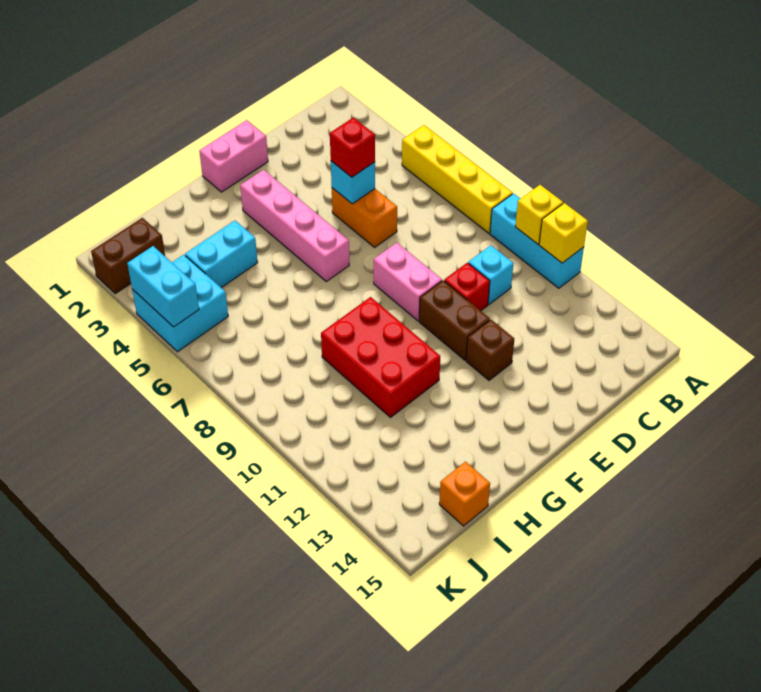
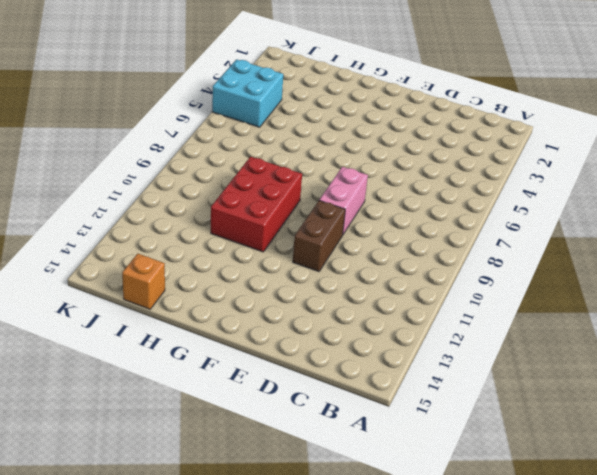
none -> yellow brick A5:A8 level 1
none -> cyan brick A9:A11 level 1
none -> cyan brick C10 level 1

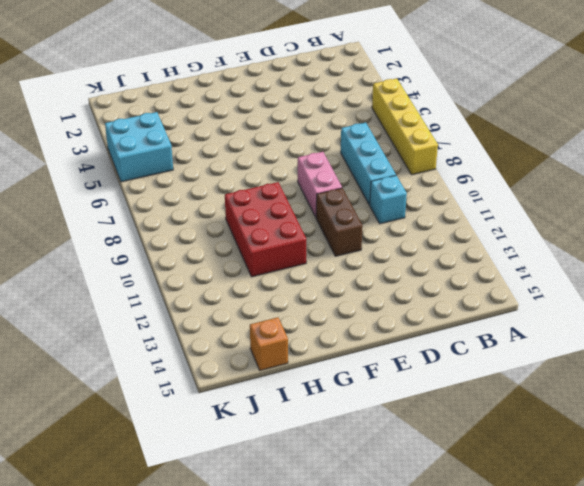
cyan brick C7:C9 level 1 -> cyan brick A9:A11 level 1
none -> orange brick D5:D6 level 1
none -> red brick D10 level 1
none -> pink brick E1:F1 level 1

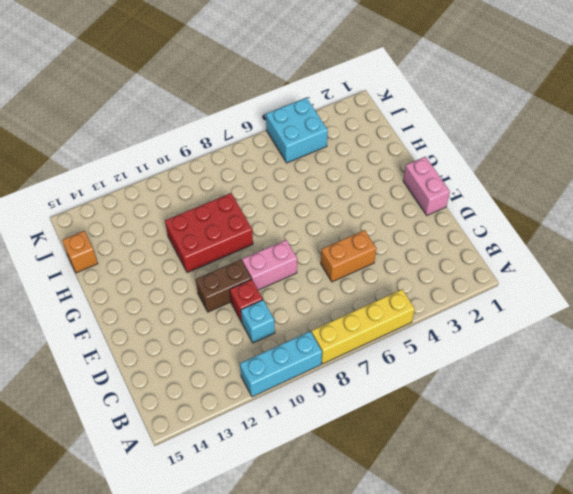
none -> brown brick E12 level 1
none -> pink brick F3:F6 level 1
none -> cyan brick H4:I4 level 1

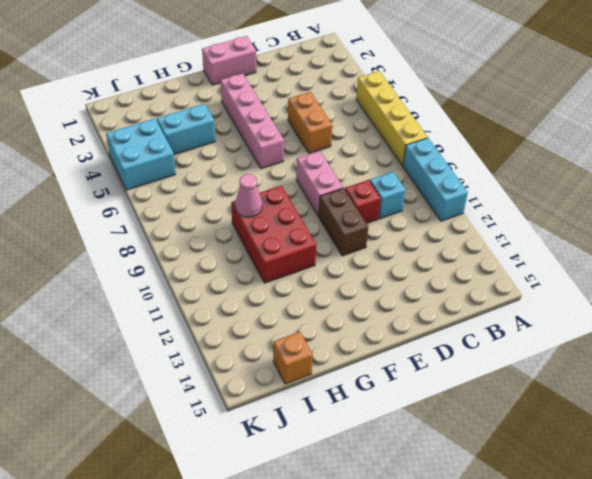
pink cone H9 level 2 -> none
none -> brown brick E12 level 1
none -> brown brick J2:K2 level 1
none -> yellow brick A10 level 2

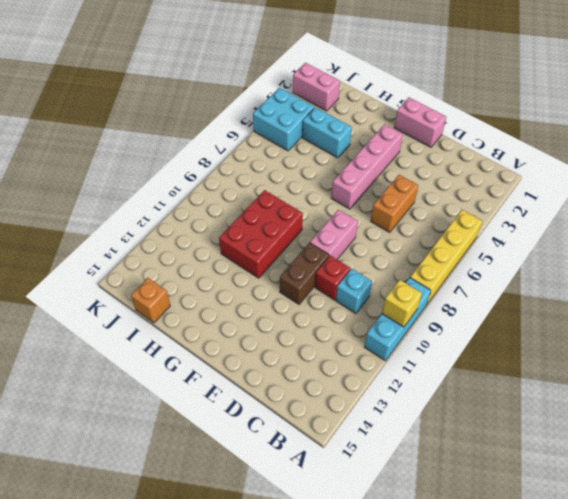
pink brick J2:K2 level 1 -> brown brick J2:K2 level 1
none -> brown brick E12 level 1
none -> yellow brick A11 level 2
none -> cyan brick D5 level 2

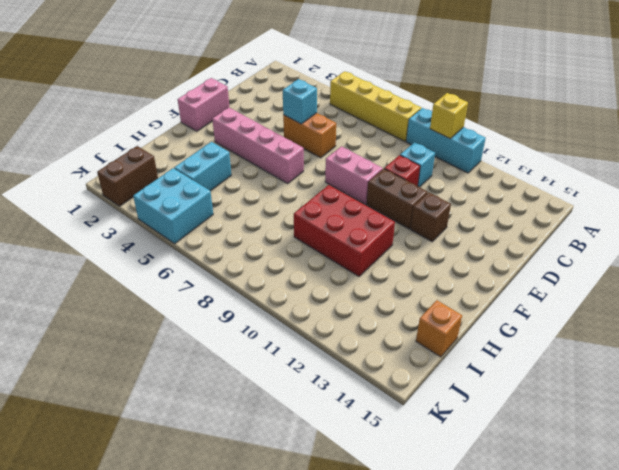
none -> yellow brick A11 level 2
none -> cyan brick K4:K5 level 2
none -> red brick D5 level 3

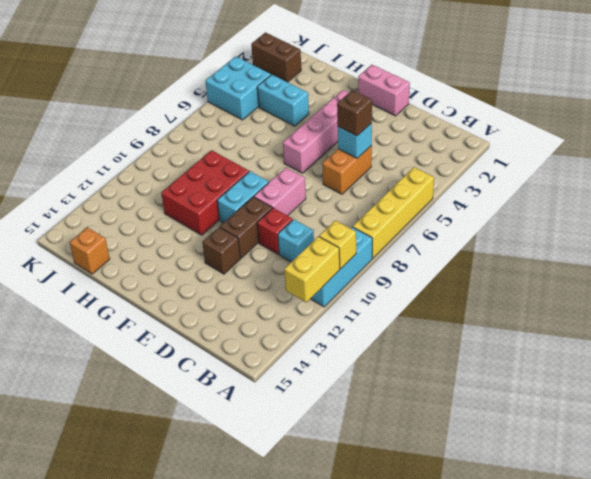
yellow brick A11:A12 level 2 -> yellow brick A11 level 2
brown brick D5 level 3 -> red brick D5 level 3
cyan brick F9:F10 level 1 -> cyan brick K4:K5 level 2

